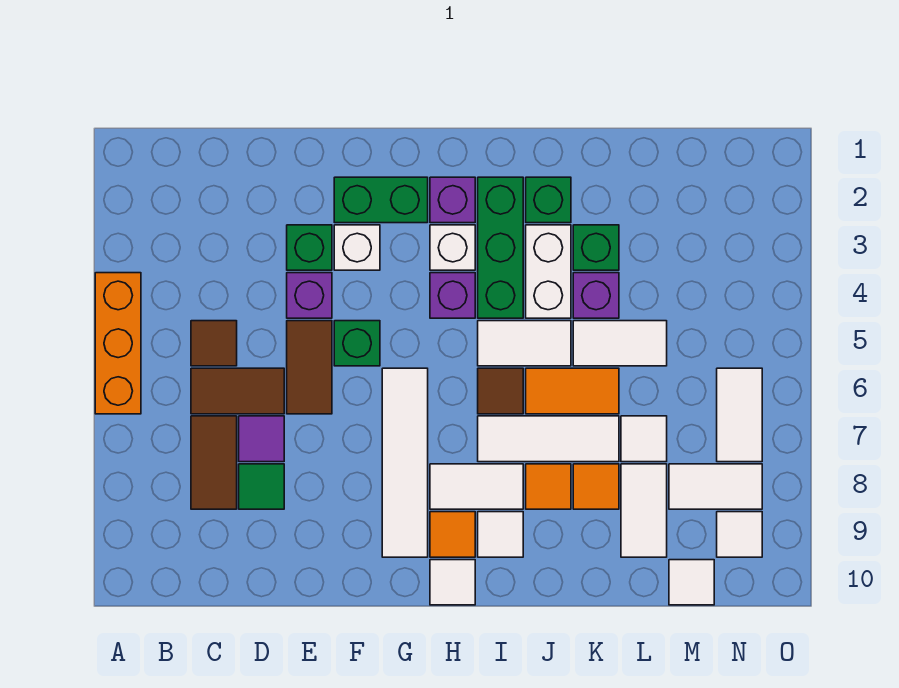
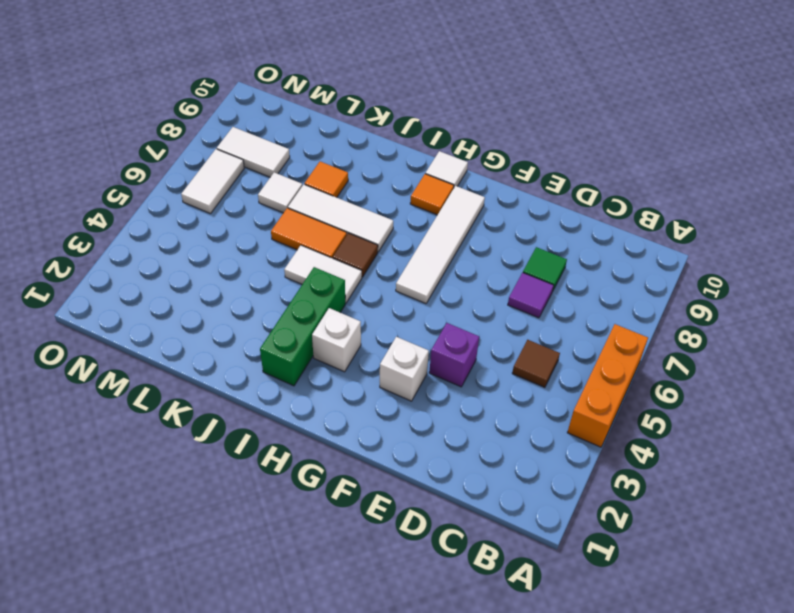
none -> brown tile C6:D6 level 1
none -> brown tile C7:C8 level 1
none -> green brick E3 level 1
none -> brown tile E5:E6 level 1

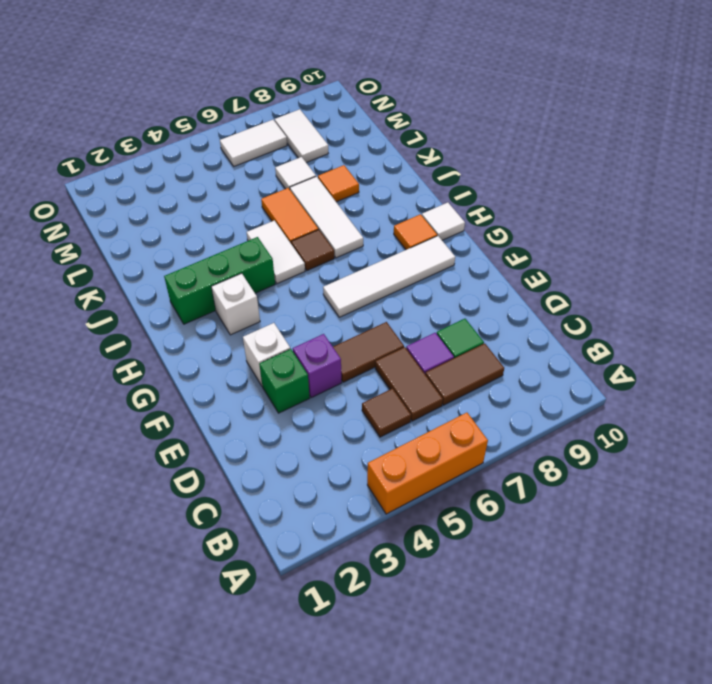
none -> green brick F2:G2 level 1
none -> green brick F5 level 1
none -> purple brick H2 level 1
none -> purple brick H4 level 1

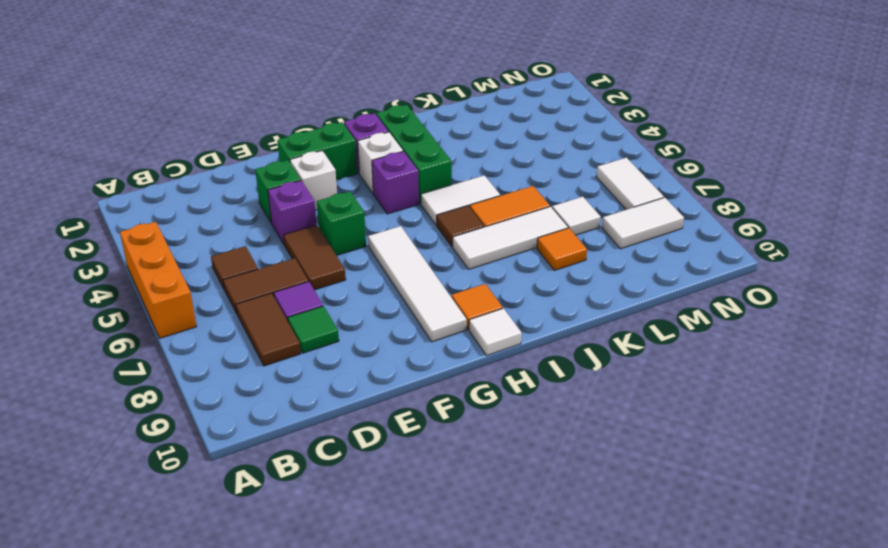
none -> white tile H8:I8 level 1
none -> white tile I9 level 1
none -> green brick J2 level 1
none -> white brick J3:J4 level 1

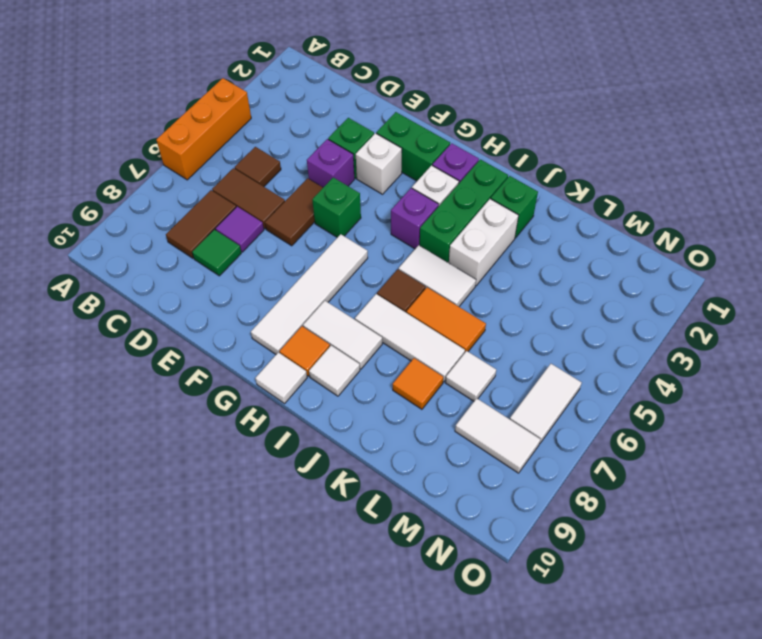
none -> orange tile J8 level 1
none -> green brick K3 level 1
none -> purple brick K4 level 1
none -> white tile K5:L5 level 1

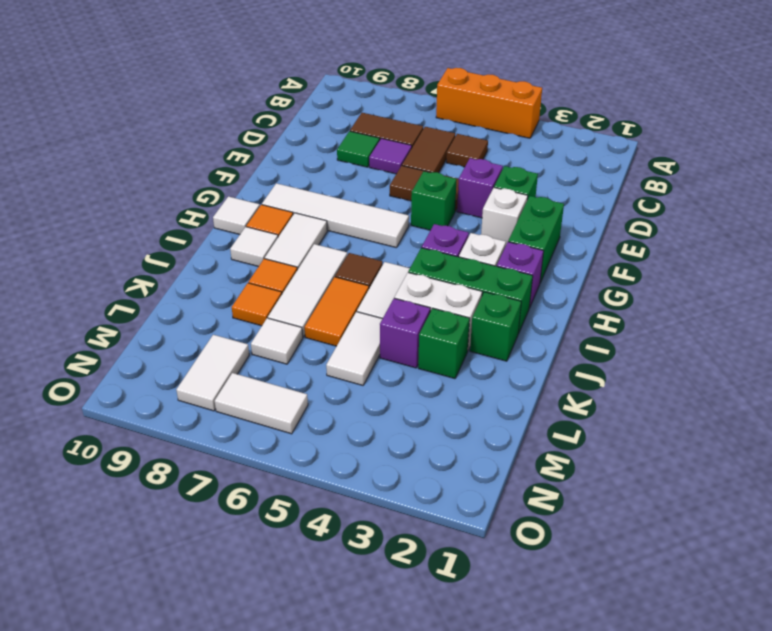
none -> white tile L8:L9 level 1
none -> white tile M10 level 1
none -> white tile N9 level 1

